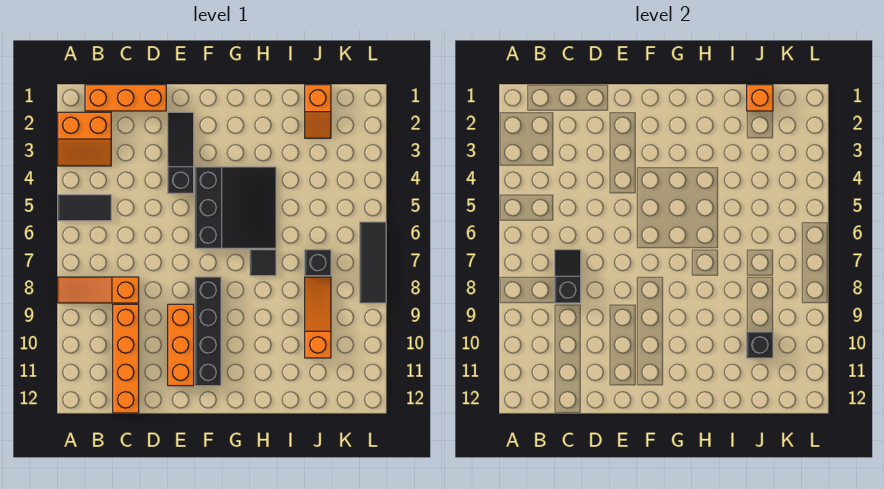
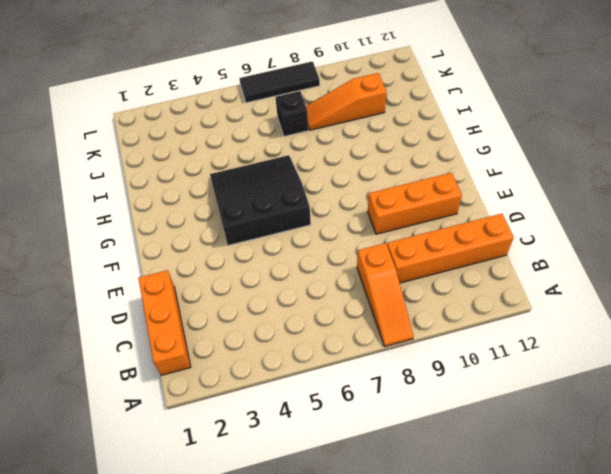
none -> orange slope A2:B3 level 1 top 2
none -> black tile A5:B5 level 1
none -> black slope E2:E4 level 1 top 4

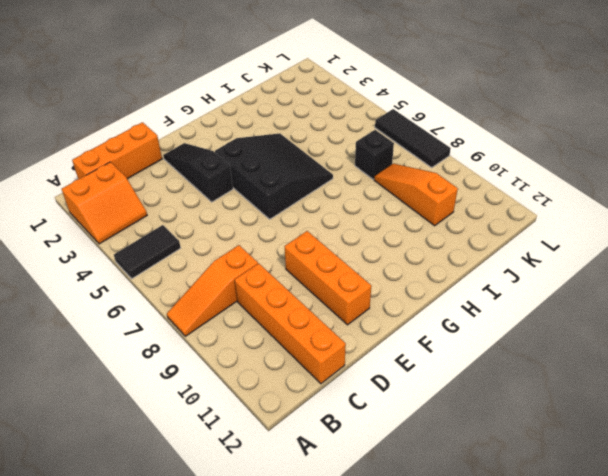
none -> black brick F8:F11 level 1
none -> black tile H7 level 1
none -> orange slope J1:J2 level 1 top 1

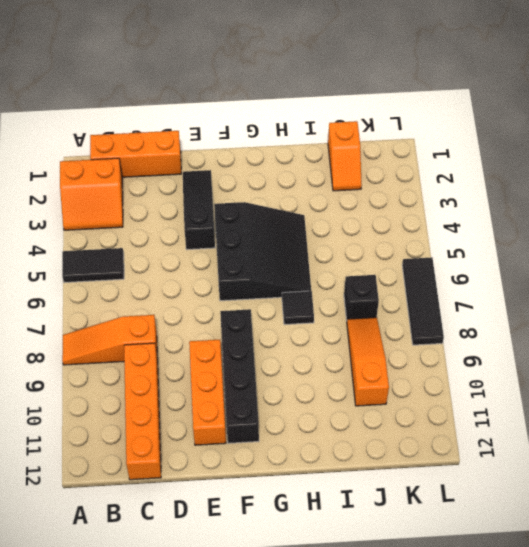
none -> black slope C7:C8 level 2 top 8
none -> orange brick J1 level 2
none -> black brick J10 level 2

